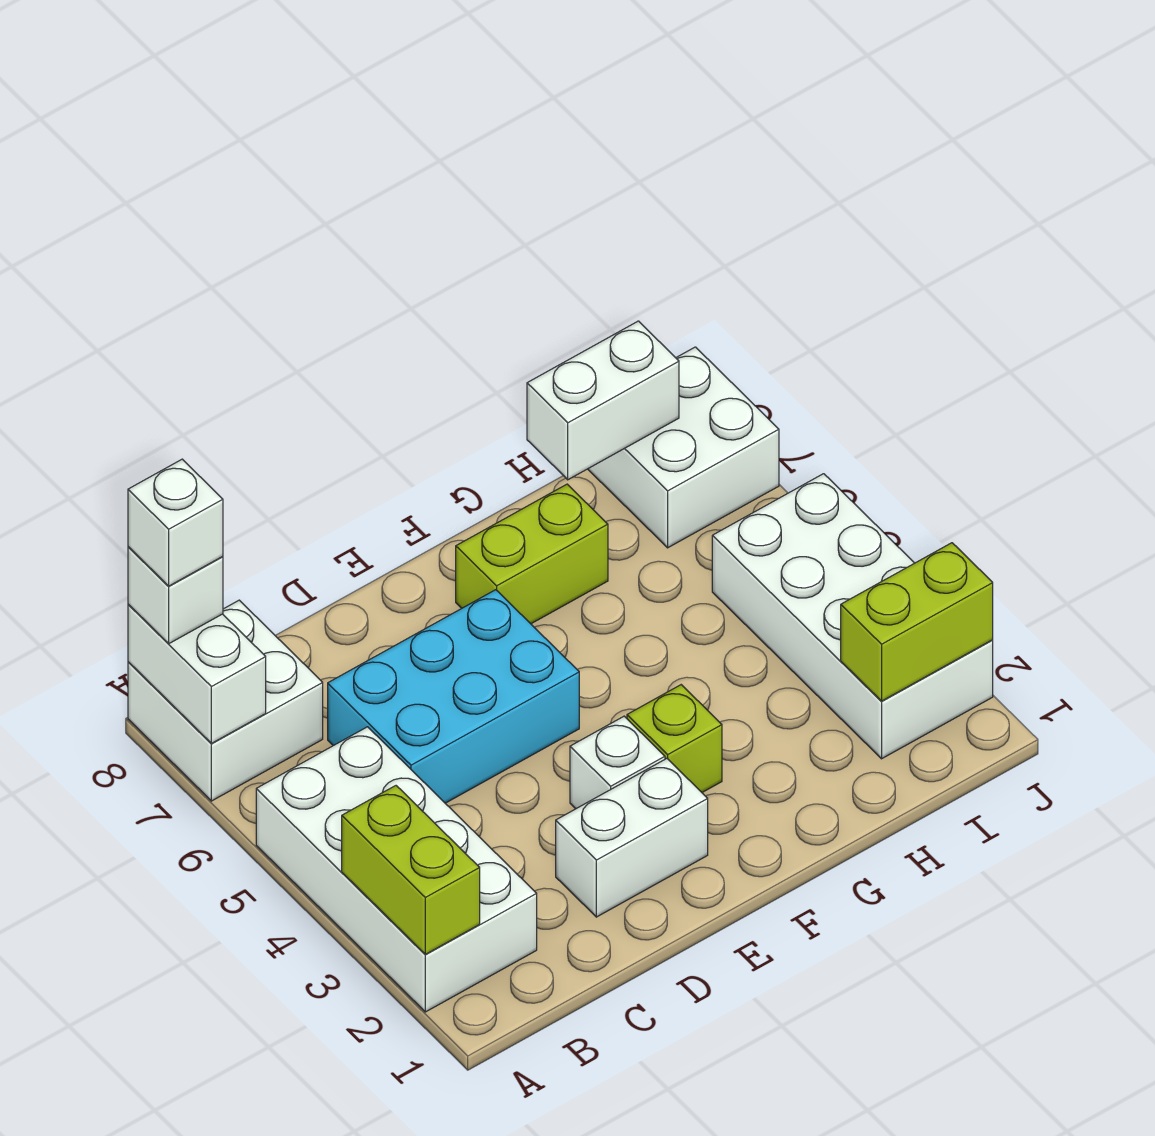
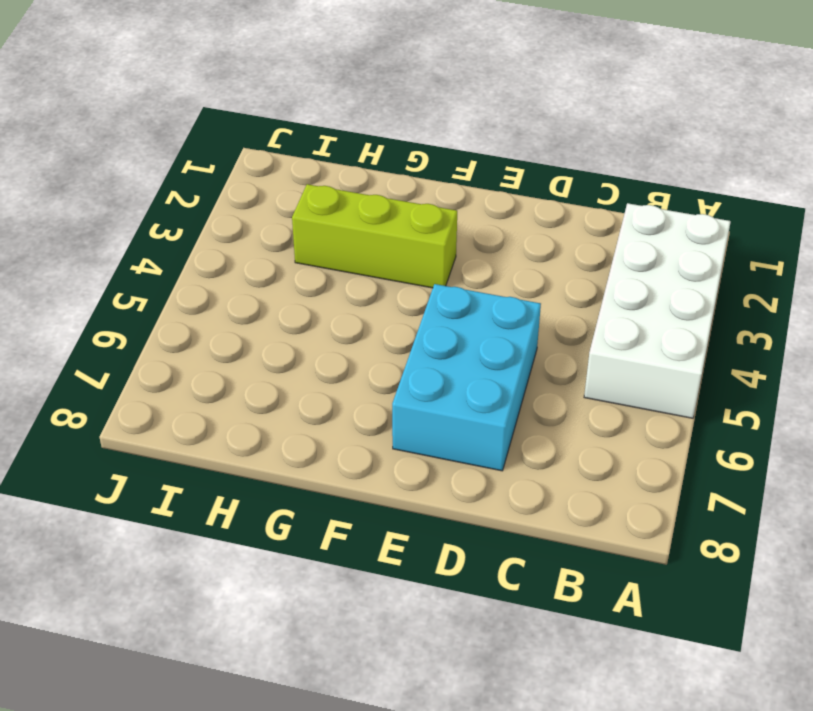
cyan brick D5:E7 level 1 -> cyan brick C5:E6 level 1
lime brick F3:H3 level 1 -> lime brick F3 level 1
none -> white brick A7:B8 level 1
none -> white brick D2:E2 level 1
none -> white brick E3 level 1

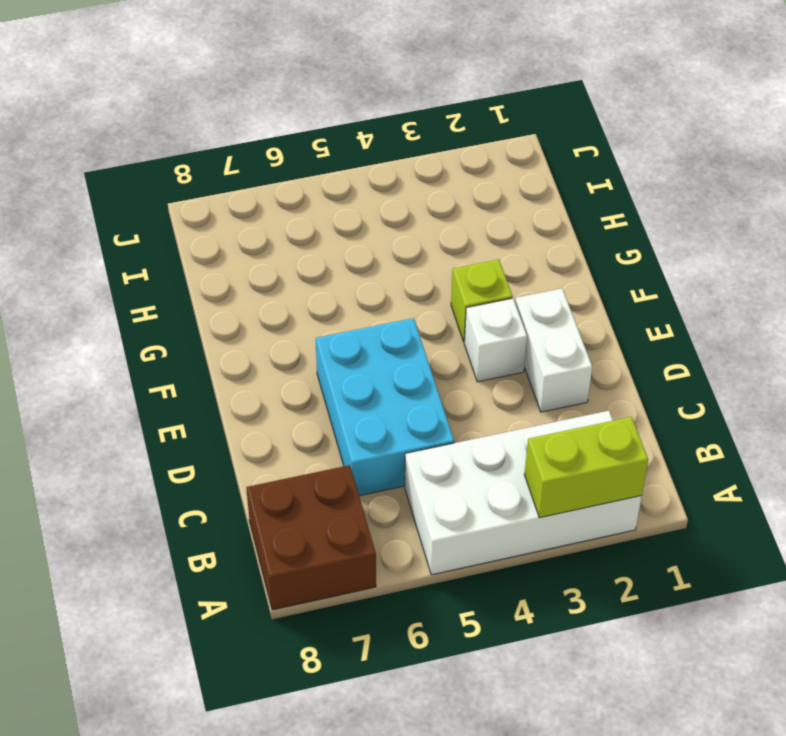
brown brick A7:B8 level 1 -> white brick A7:B8 level 1
none -> lime brick F7:G7 level 1
none -> white brick I2:J5 level 1
none -> white brick I7:J8 level 1

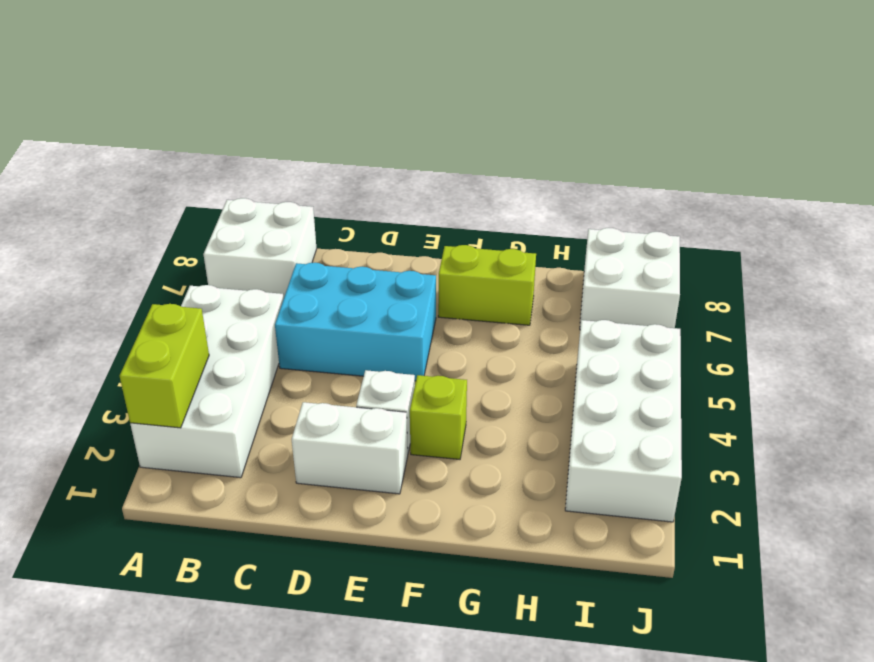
none -> white brick A7:A8 level 2
none -> white brick H8:I8 level 2
none -> lime brick I2:J2 level 2

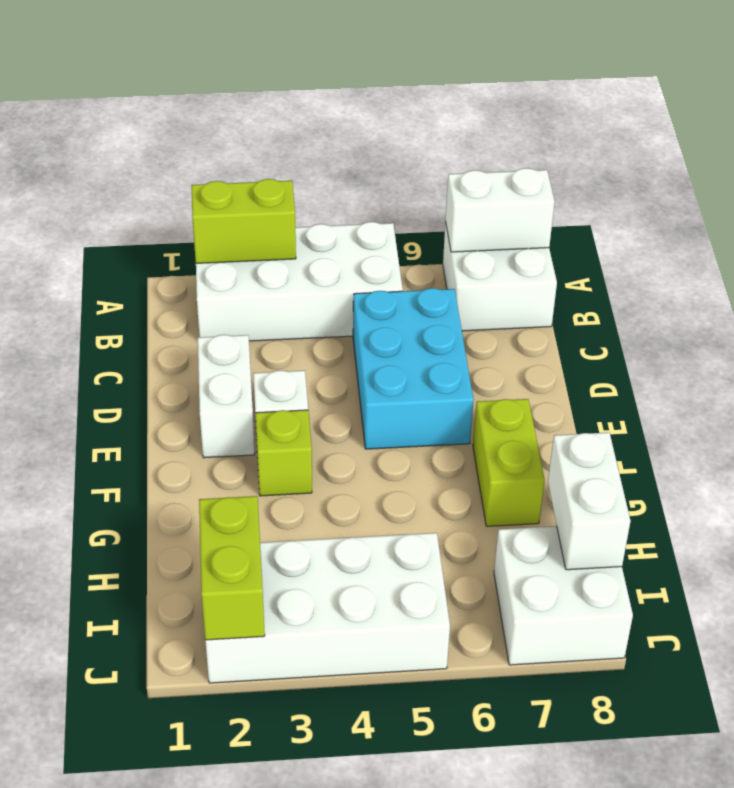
none -> white brick A8 level 3
none -> white brick A8 level 4

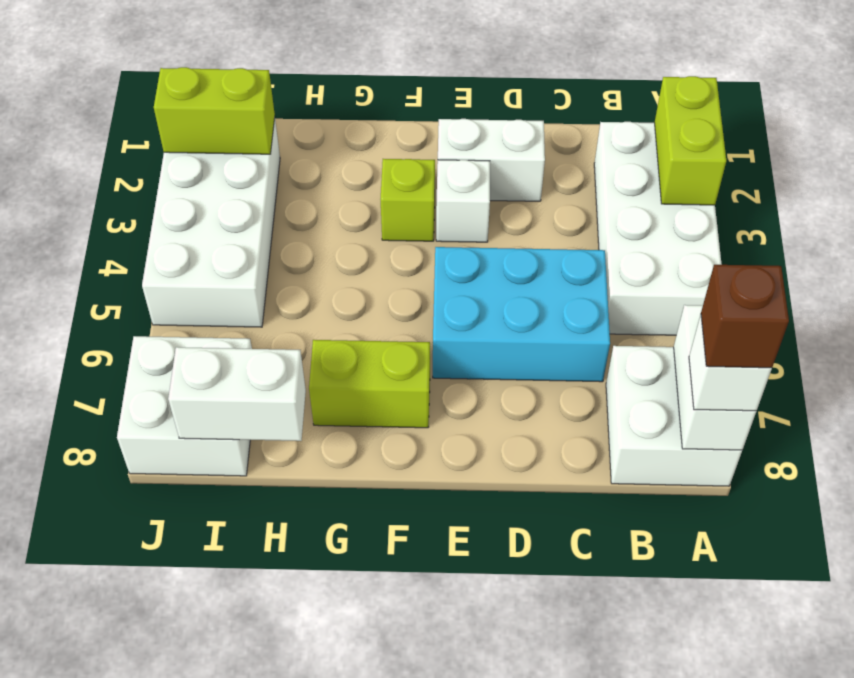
brown brick A8 level 4 -> white brick A8 level 4

